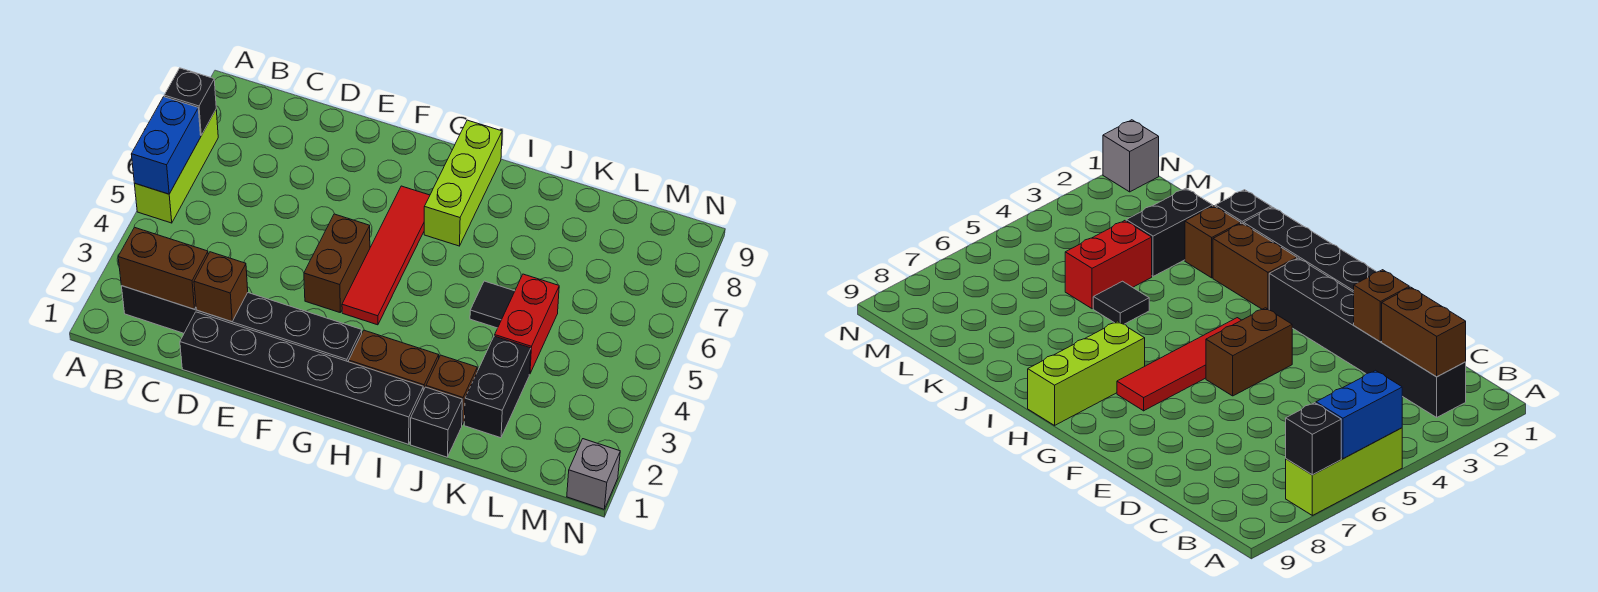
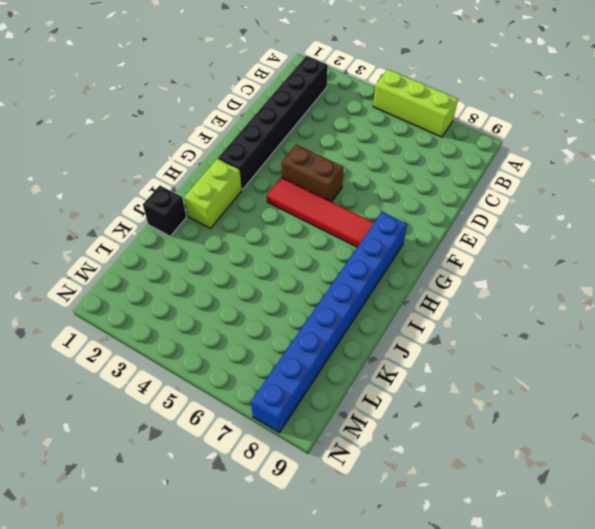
blue brick G8:N8 level 1 -> lime brick H7:H9 level 1
lime brick H2:I2 level 1 -> brown brick H2:I2 level 1
none -> black brick D1:I1 level 1
none -> brown brick J2 level 1
none -> black tile J5 level 1

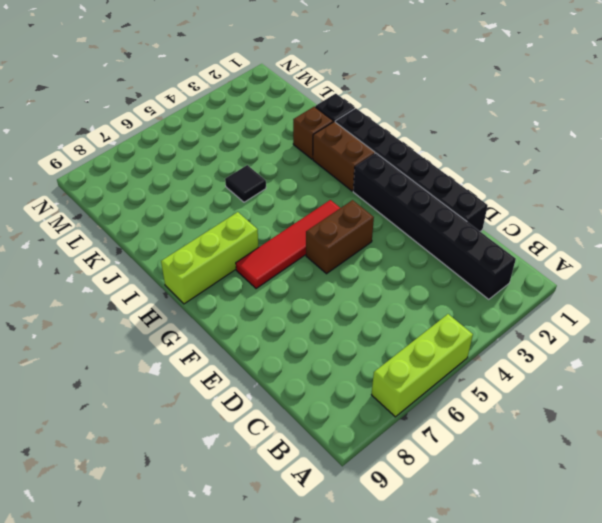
none -> black brick K2:K3 level 1
none -> red brick K4:K5 level 1
none -> grey brick N1 level 1

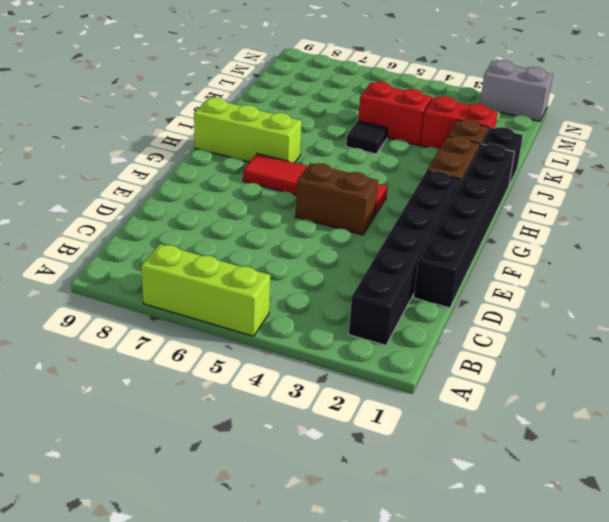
red brick K2:K3 level 1 -> black brick K2:K3 level 1
grey brick N1:N2 level 1 -> grey brick N1 level 1
none -> blue brick A5:A6 level 2
none -> black brick A7 level 2
none -> brown brick B2:C2 level 2

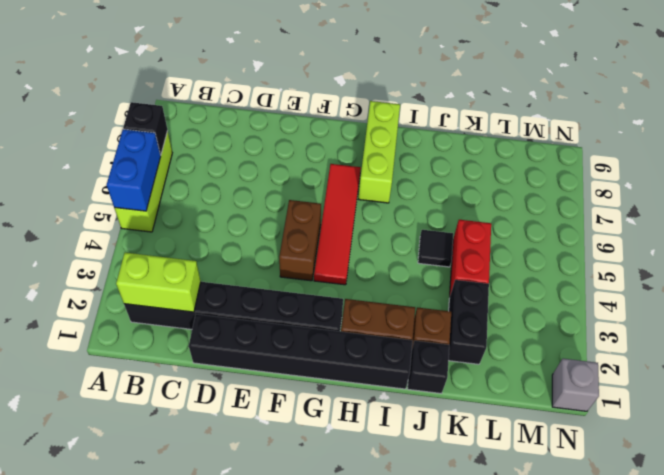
lime brick B2:C2 level 2 -> brown brick B2:C2 level 2
none -> brown brick D2 level 2

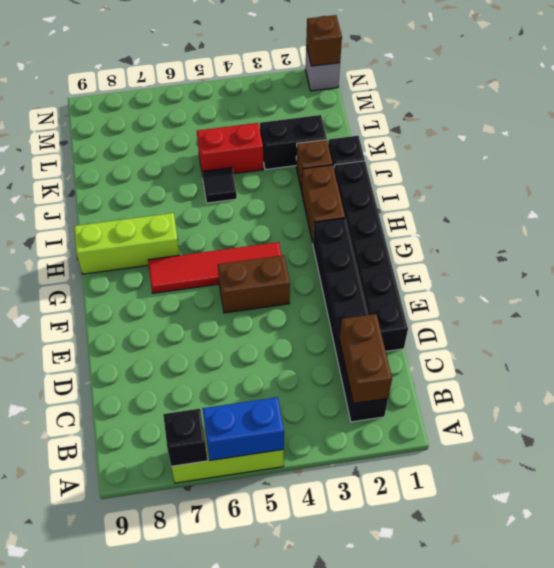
brown brick N1 level 2 -> brown brick D2 level 2

